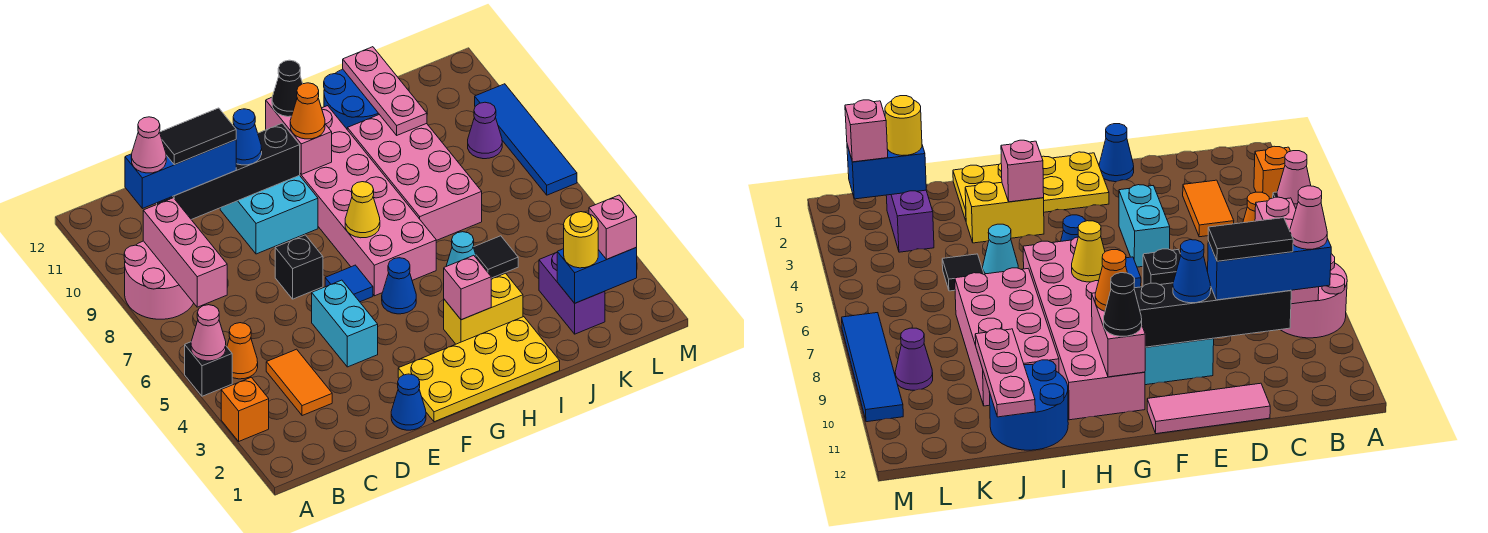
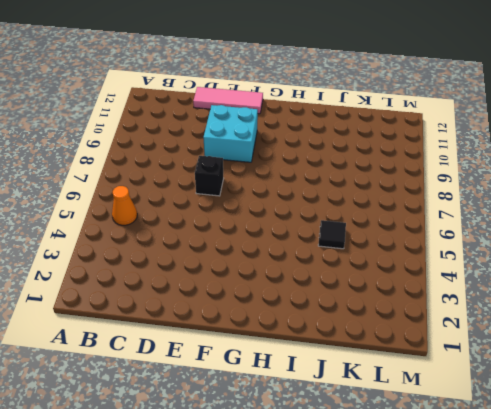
none -> orange brick A3 level 1
none -> black brick A5 level 1
none -> pink round brick A8:B9 level 1
none -> orange tile C3:C4 level 1

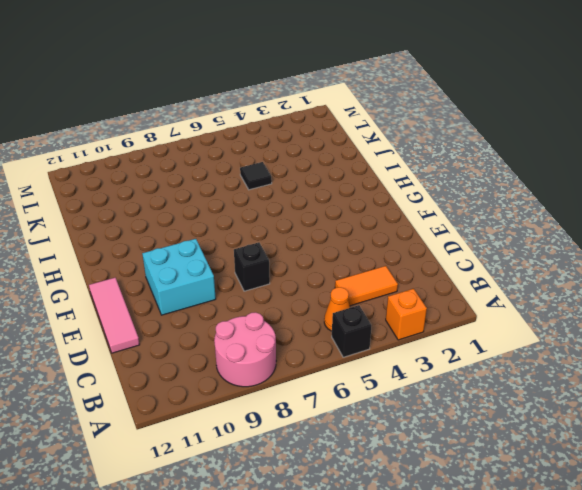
none -> blue cone E1 level 1
none -> cyan brick E4:E5 level 1
none -> yellow plate F1:I2 level 1
none -> blue tile F6 level 1

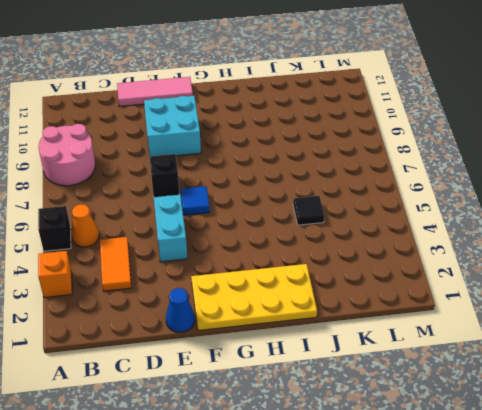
none -> blue cone G5 level 1
none -> pink brick G6:H11 level 1
none -> yellow brick H3:I3 level 1
none -> cyan cone I5 level 1

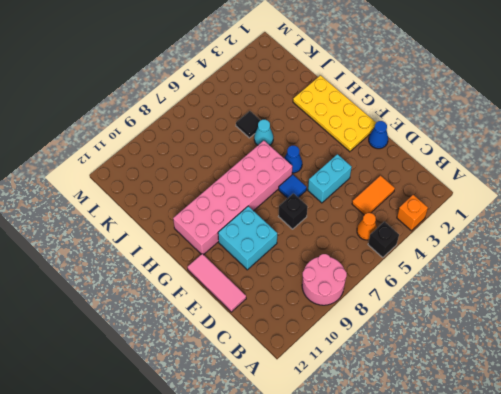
none -> yellow brick H3:I3 level 1
none -> pink brick I7:J10 level 1
none -> blue round brick I11:J12 level 1
none -> purple brick K2:K3 level 1

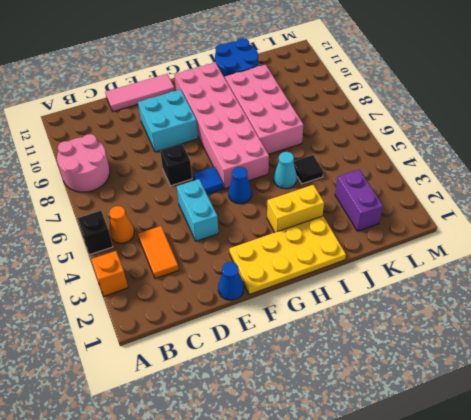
none -> purple cone L9 level 1
none -> blue tile M7:M10 level 1
none -> pink cone A5 level 2
none -> pink brick B7:B9 level 2

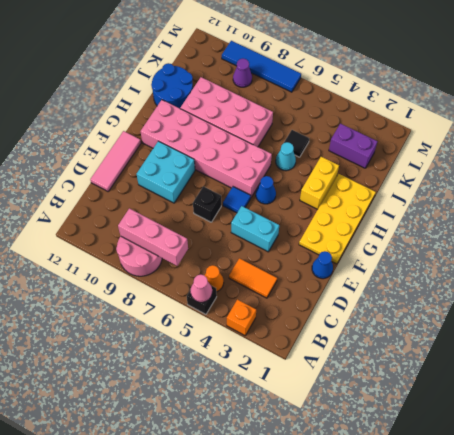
none -> black brick C10:F10 level 2
none -> yellow cone G7 level 2
none -> pink brick G10:G11 level 2
none -> pink brick H3 level 2

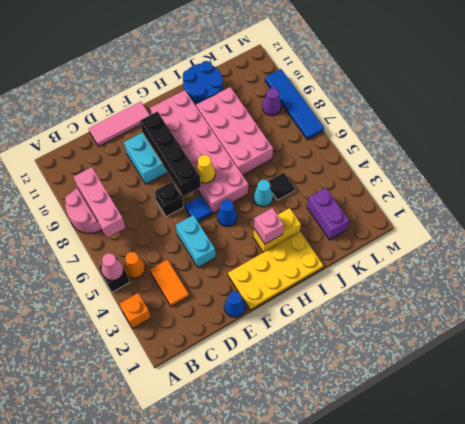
black brick F7:F10 level 2 -> black brick C10:F10 level 2
none -> pink brick G10:G11 level 2
none -> pink plate J10:J12 level 2
none -> blue brick K2:L2 level 2
none -> blue brick B10:D10 level 3

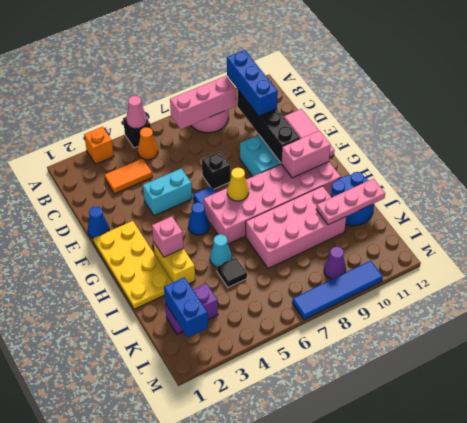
none -> blue cone E10 level 3
none -> orange cone G10 level 3
none -> black cone G11 level 3
none -> yellow round brick K2 level 3

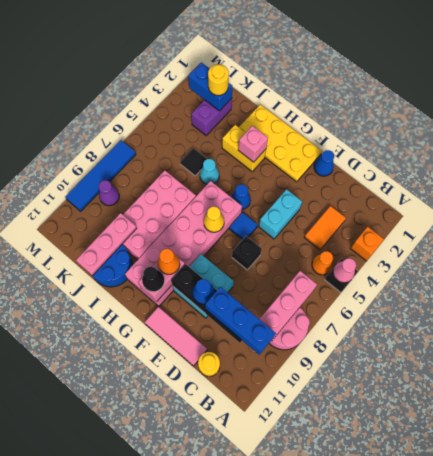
yellow round brick C12 level 1 -> none
none -> pink brick L2 level 3
none -> pink cone B10 level 4
none -> black tile C10:D10 level 4

